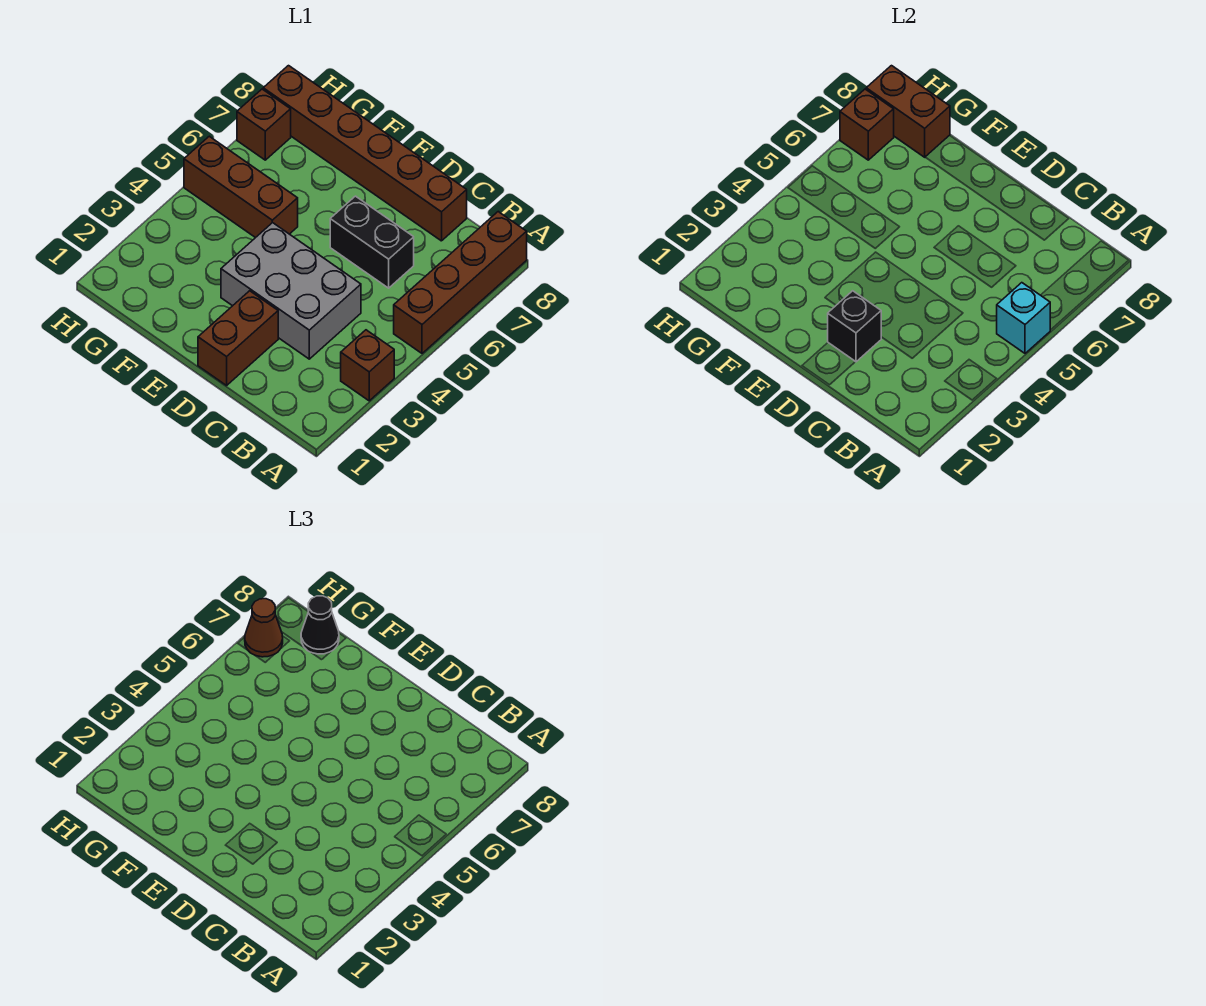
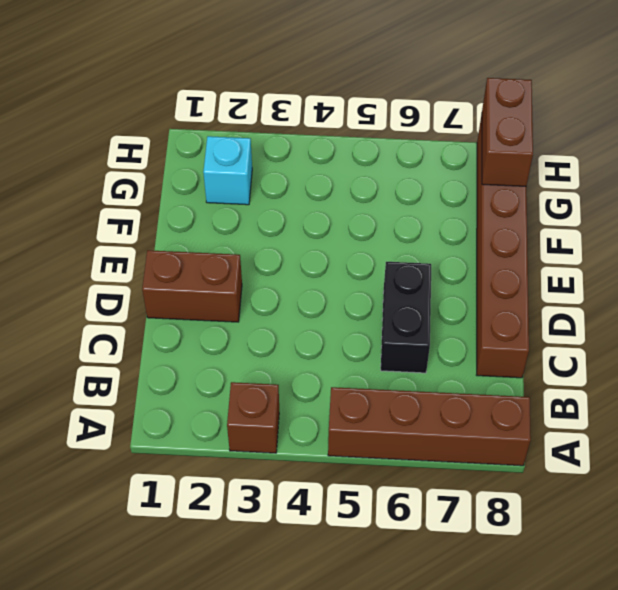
cyan brick G2 level 1 -> cyan brick A5 level 2
none -> grey brick C3:E4 level 1
none -> brown brick F5:H5 level 1
none -> brown brick H7 level 1

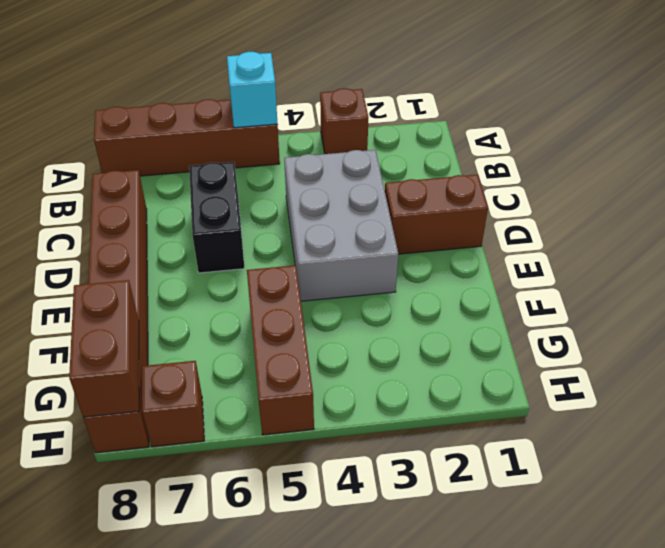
none -> black brick D2 level 2
none -> brown brick H7 level 2
none -> black cone G8 level 3

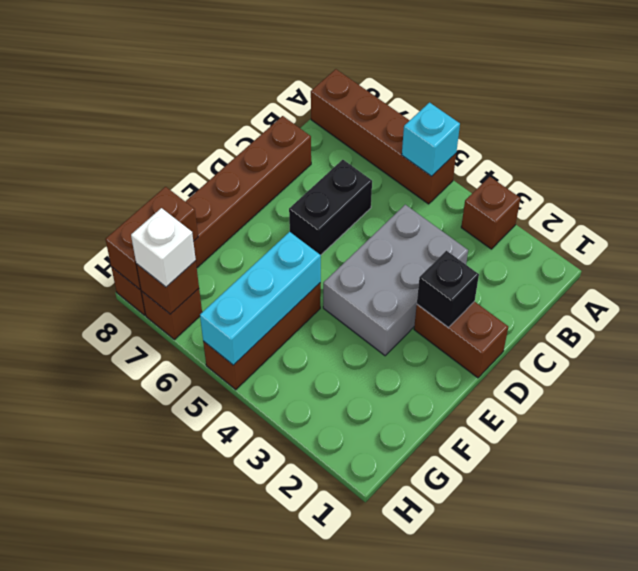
cyan brick F5:H5 level 2 -> none
white brick H7 level 3 -> brown cone H7 level 3
none -> black cone G8 level 3

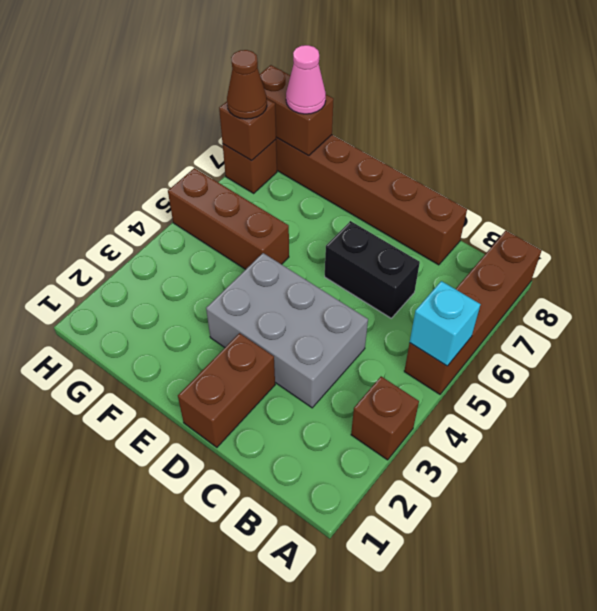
pink cone G8 level 3 -> black cone G8 level 3
none -> black brick D2 level 2

